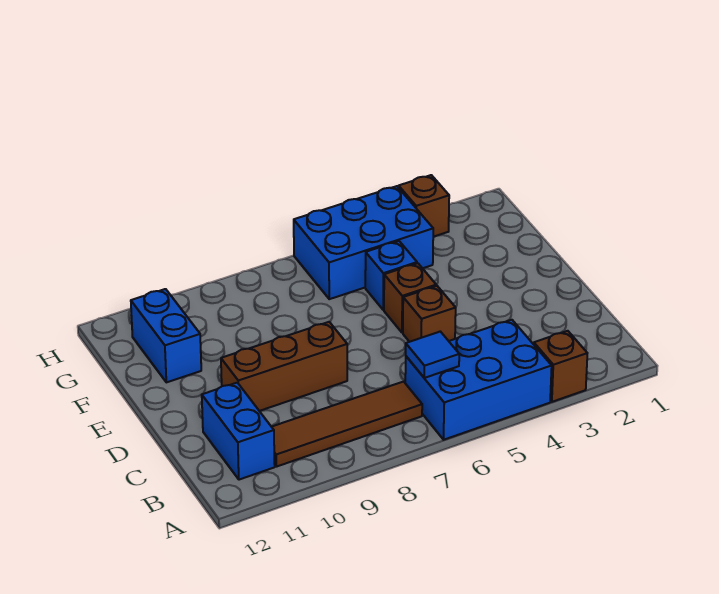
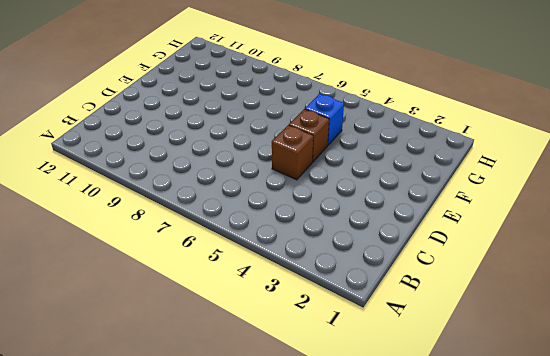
none -> brown brick A3 level 1
none -> blue brick A4:B6 level 1
none -> brown tile B7:B10 level 1

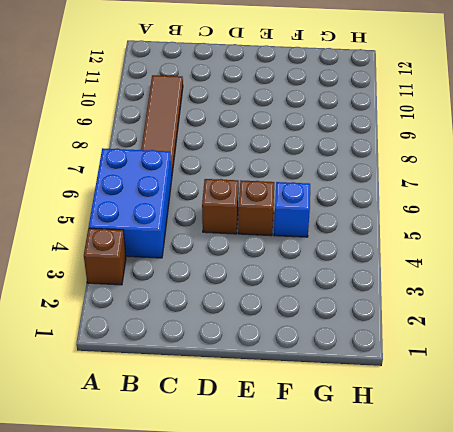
none -> blue brick B11:C11 level 1
none -> brown brick D8:D10 level 1
none -> blue brick F11:G11 level 1

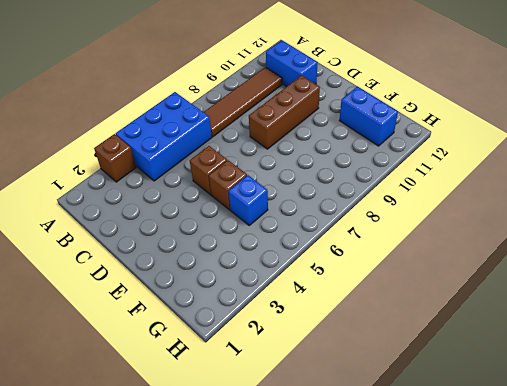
none -> blue brick G4:H6 level 1
none -> brown brick H3 level 1
none -> blue tile B6 level 2

